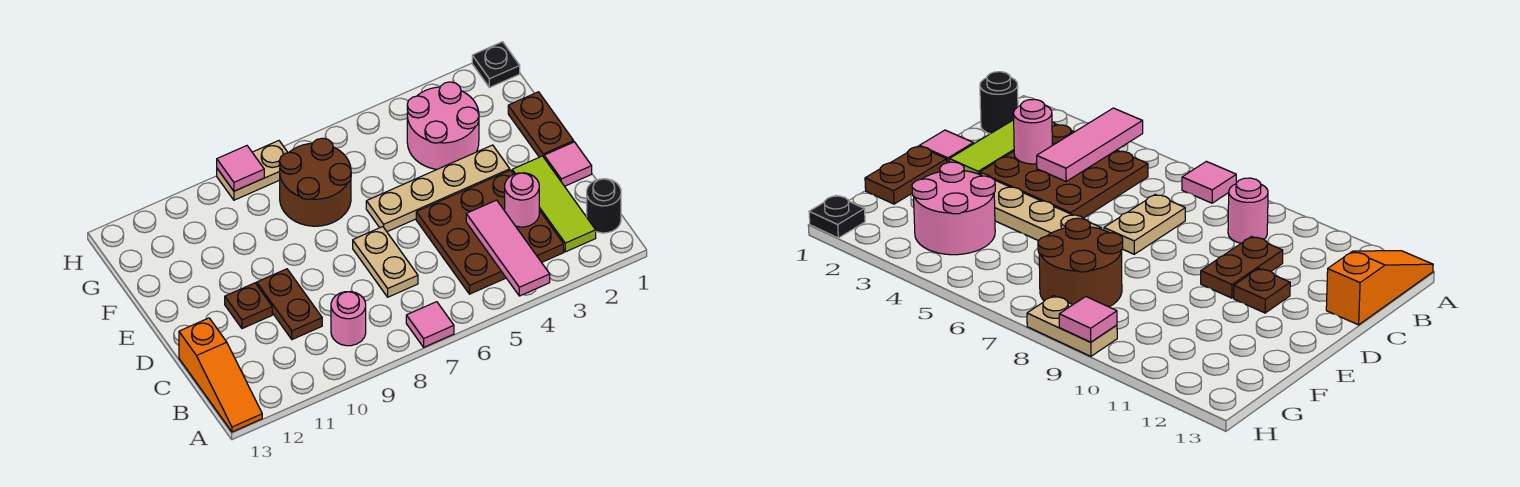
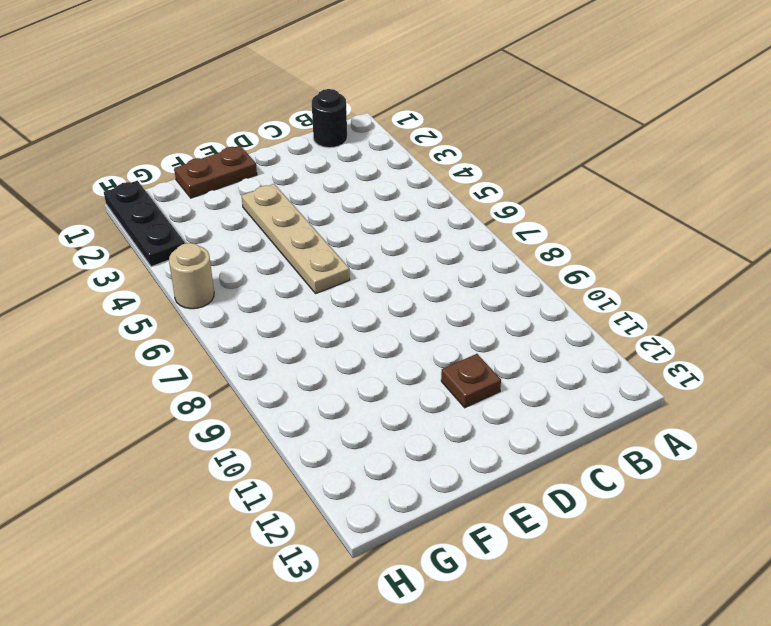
black plate H1:H3 level 1 -> black plate H1 level 1
tan round brick H5 level 1 -> none
none -> pink tile A7 level 1
none -> orange slope A13:C13 level 1 top C
none -> lime tile B2:D2 level 1

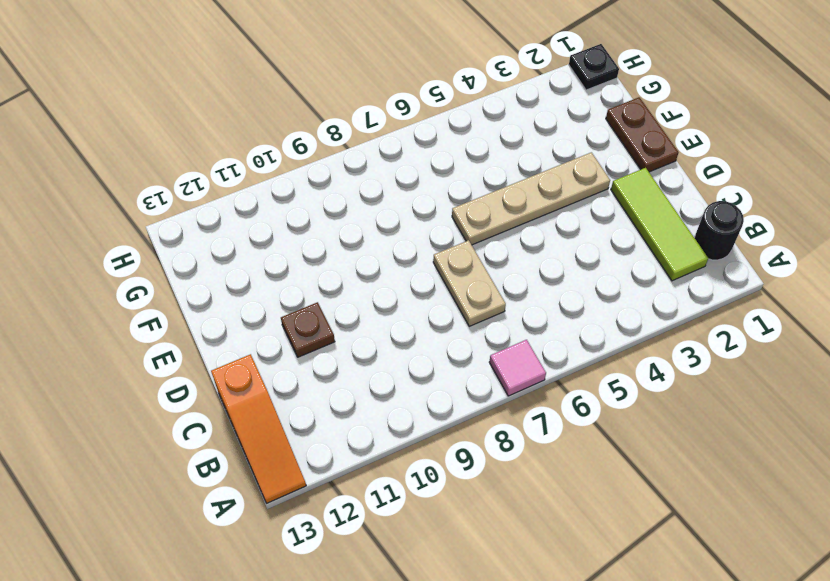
none -> brown plate B3:D5 level 1
none -> pink round brick B9 level 1
none -> brown plate C10:D10 level 1

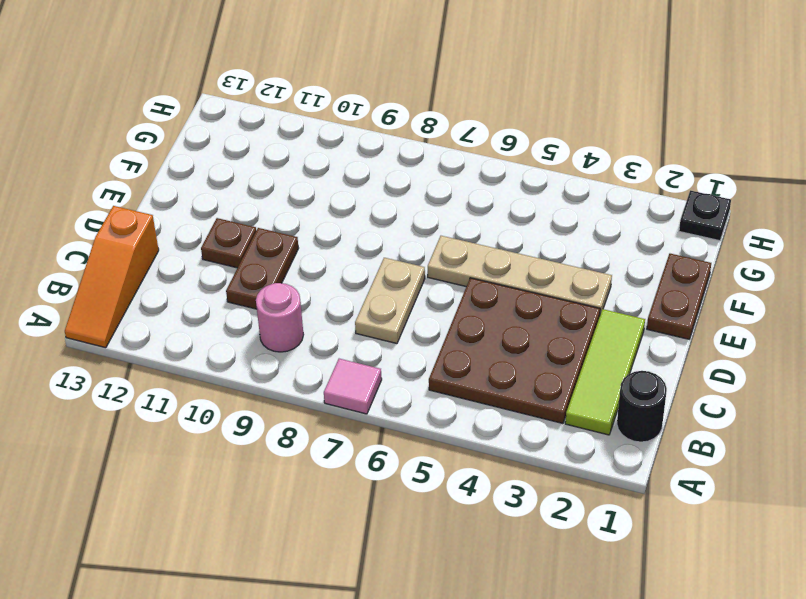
none -> pink tile D1 level 1
none -> pink round brick F3:G4 level 1
none -> brown round brick F7:G8 level 1

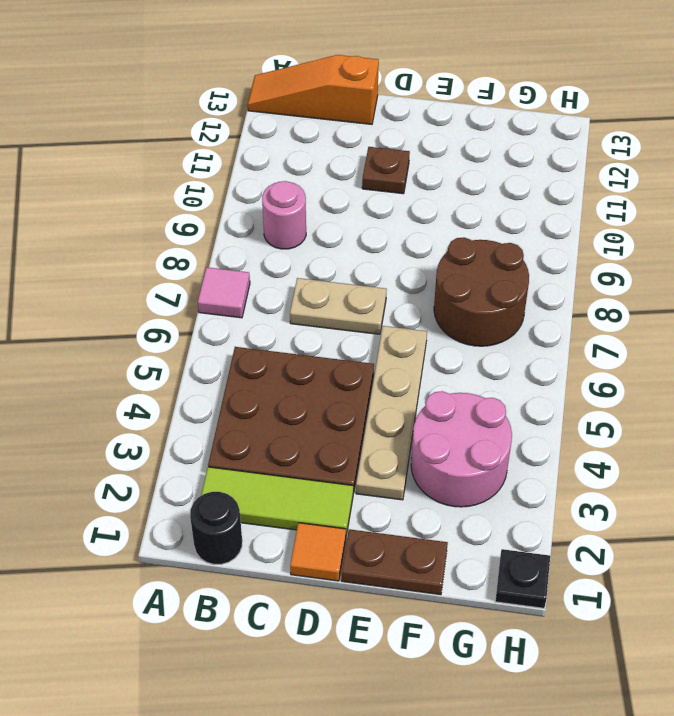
orange tile D1 level 1 -> pink tile D1 level 1
none -> brown plate C10:D10 level 1
none -> tan plate H8:H9 level 1
none -> pink tile A4:C4 level 2

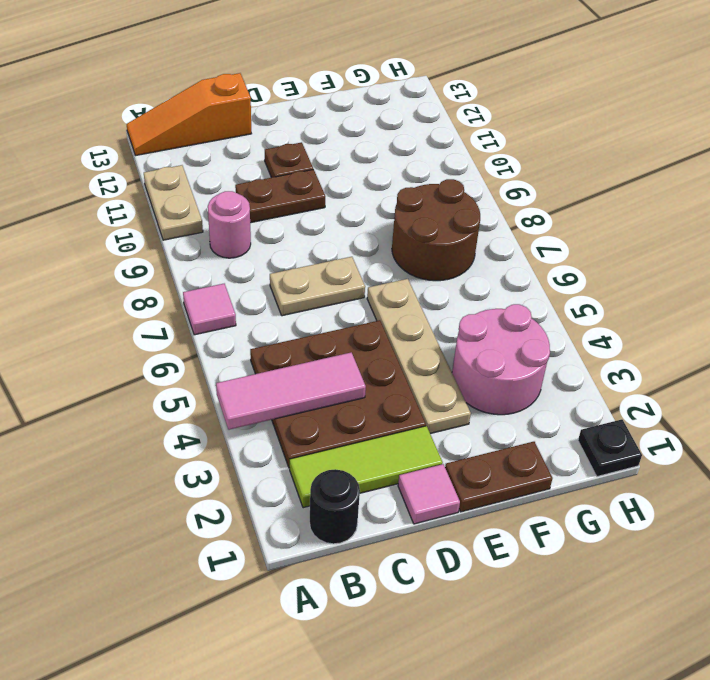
tan plate A10:A11 level 1 -> tan plate H8:H9 level 1
none -> pink round brick C3 level 2
none -> pink tile H9 level 2

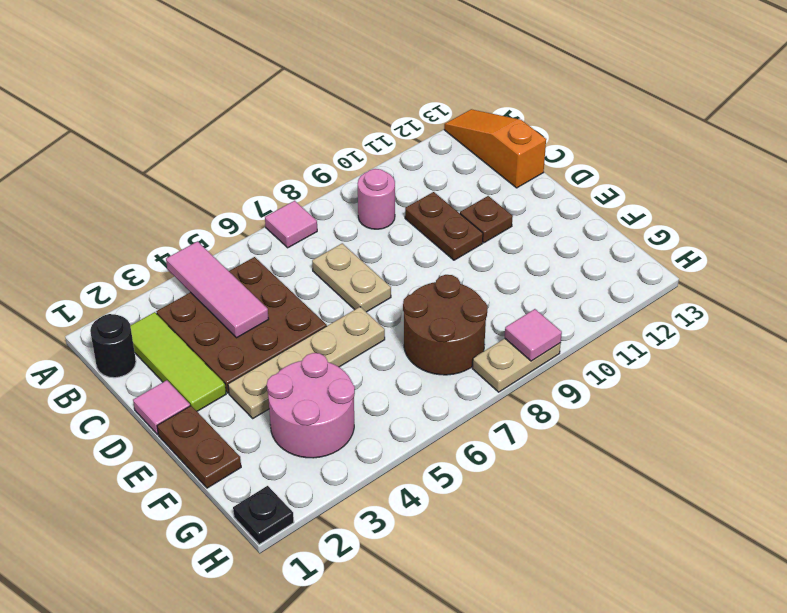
none -> pink round brick C3 level 2

